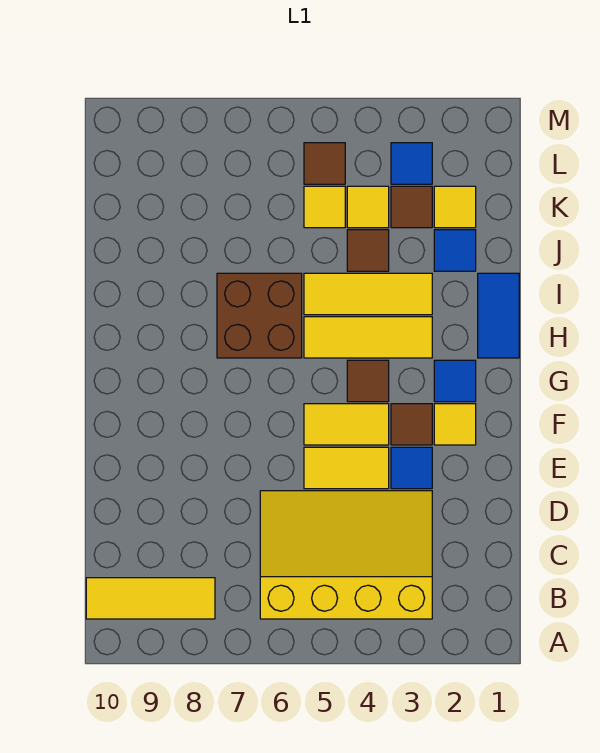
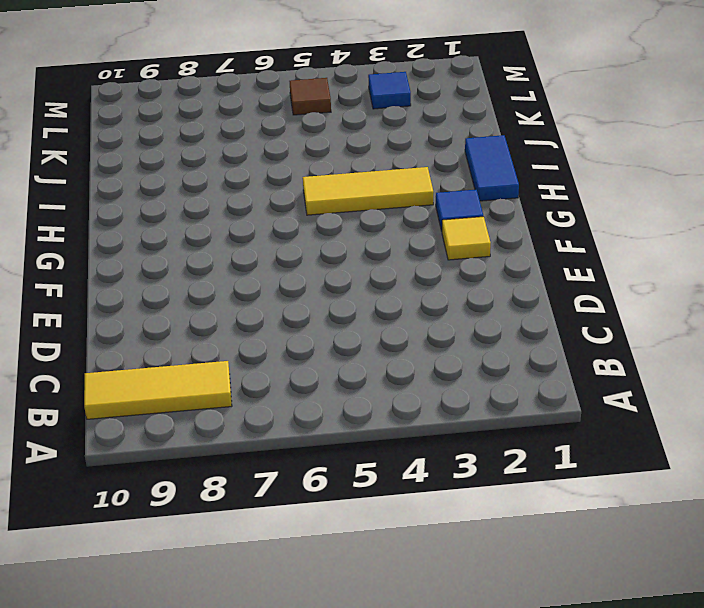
none -> yellow slope B3:D6 level 1 top B
none -> blue tile E3 level 1
none -> yellow tile E4:E5 level 1

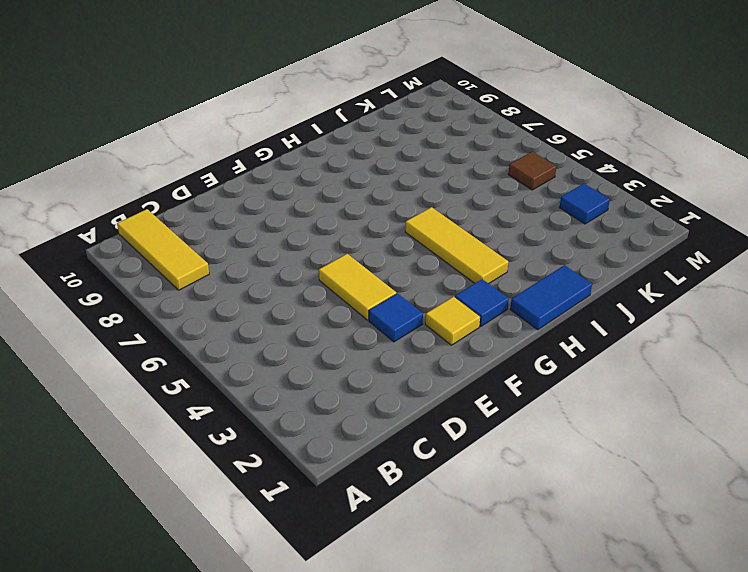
none -> yellow slope B3:D6 level 1 top B
none -> brown tile F3 level 1
none -> yellow tile F4:F5 level 1

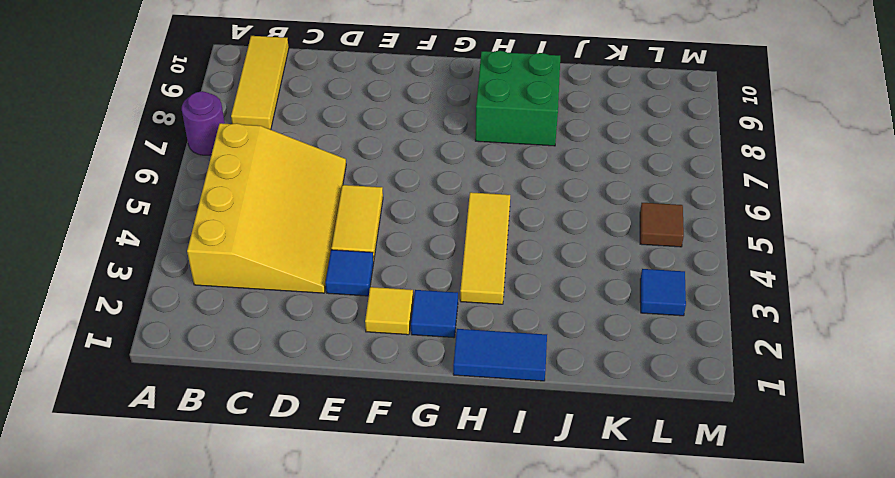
purple round brick A7 level 1 -> none
green brick H8:I9 level 1 -> none
none -> brown tile F3 level 1
none -> yellow tile F4:F5 level 1
none -> brown tile G4 level 1

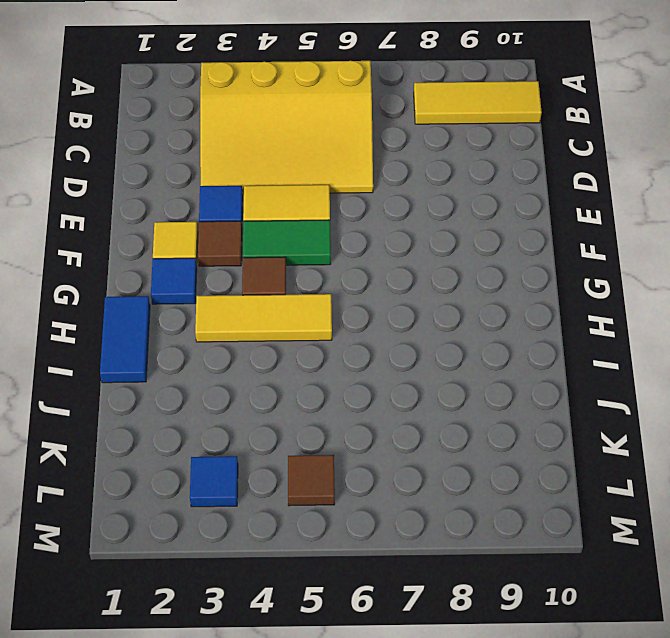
green tile F4:F5 level 1 -> yellow tile F4:F5 level 1
none -> brown brick H6:I7 level 1
none -> yellow tile I3:I5 level 1
none -> blue tile J2 level 1

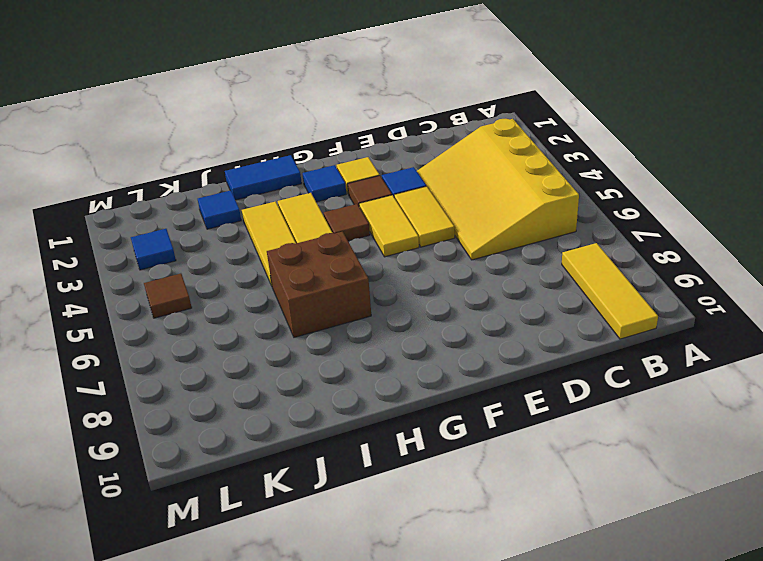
none -> brown tile J4 level 1
none -> yellow tile K2 level 1
none -> brown tile K3 level 1

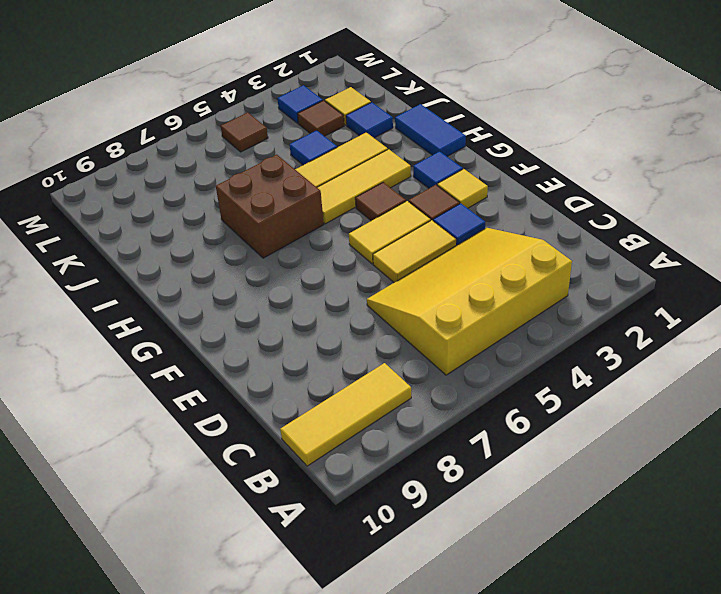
blue tile J4 level 1 -> brown tile J4 level 1
none -> yellow tile K4 level 1
none -> yellow tile K5 level 1

